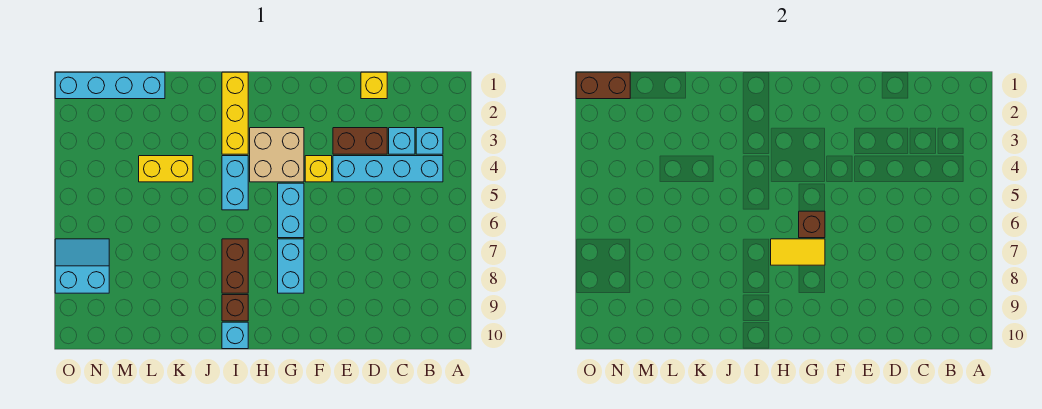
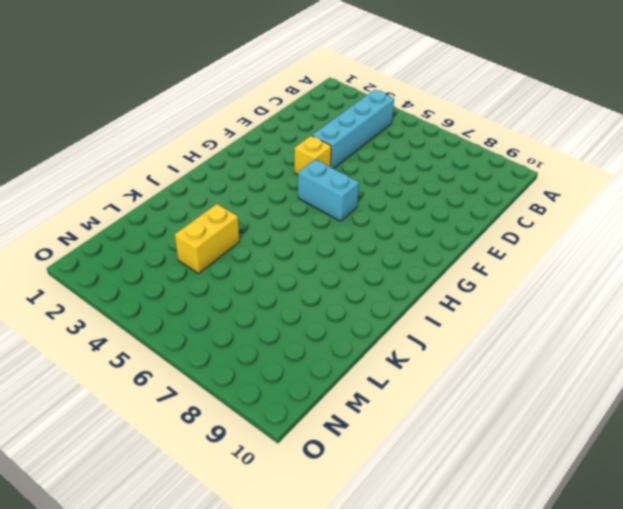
none -> cyan brick B3 level 1
none -> cyan brick C3 level 1
none -> yellow brick D1 level 1

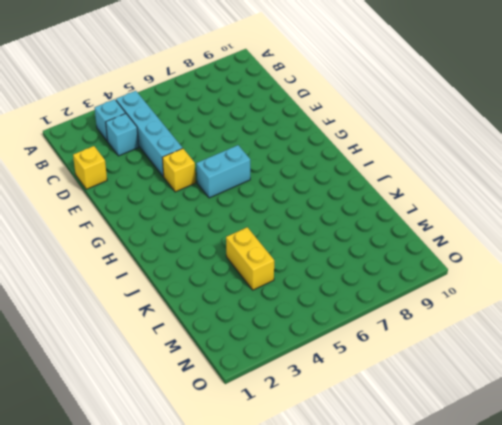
none -> brown brick D3:E3 level 1
none -> tan brick G3:H4 level 1
none -> cyan brick G7:G8 level 1

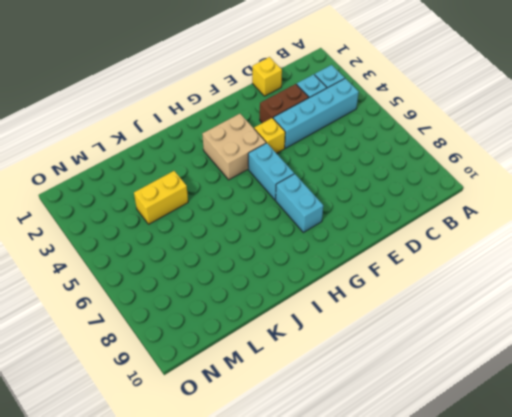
none -> yellow brick I1:I3 level 1
none -> cyan brick I4:I5 level 1
none -> brown brick I7:I8 level 1

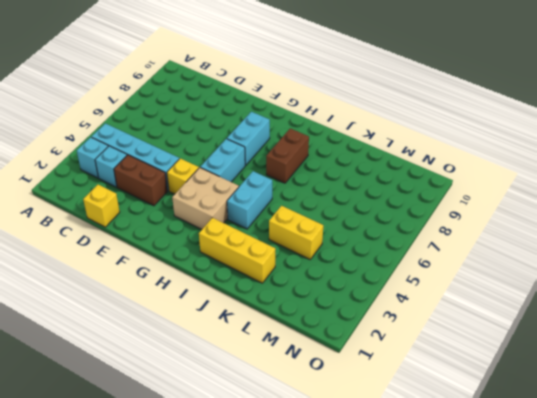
yellow brick I2:K2 level 1 -> yellow brick I1:I3 level 1
none -> brown brick I9 level 1
none -> cyan brick I10 level 1
none -> cyan brick L1:O1 level 1

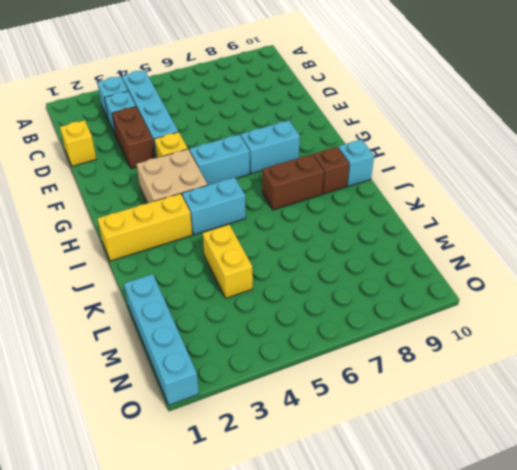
none -> cyan slope N7:O8 level 1 top 8
none -> brown brick G6 level 2
none -> yellow tile G7:H7 level 2

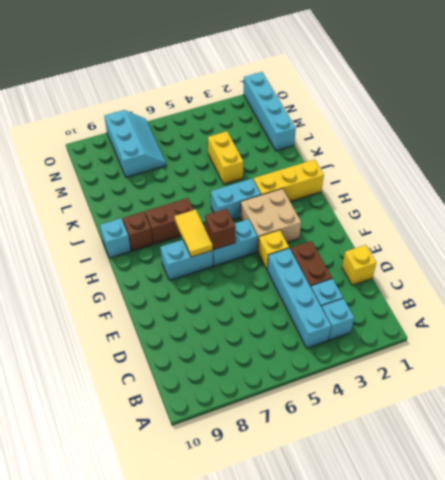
cyan slope M7:O8 level 1 top 8 -> cyan slope N7:O8 level 1 top 8
none -> brown brick N1:O1 level 2

